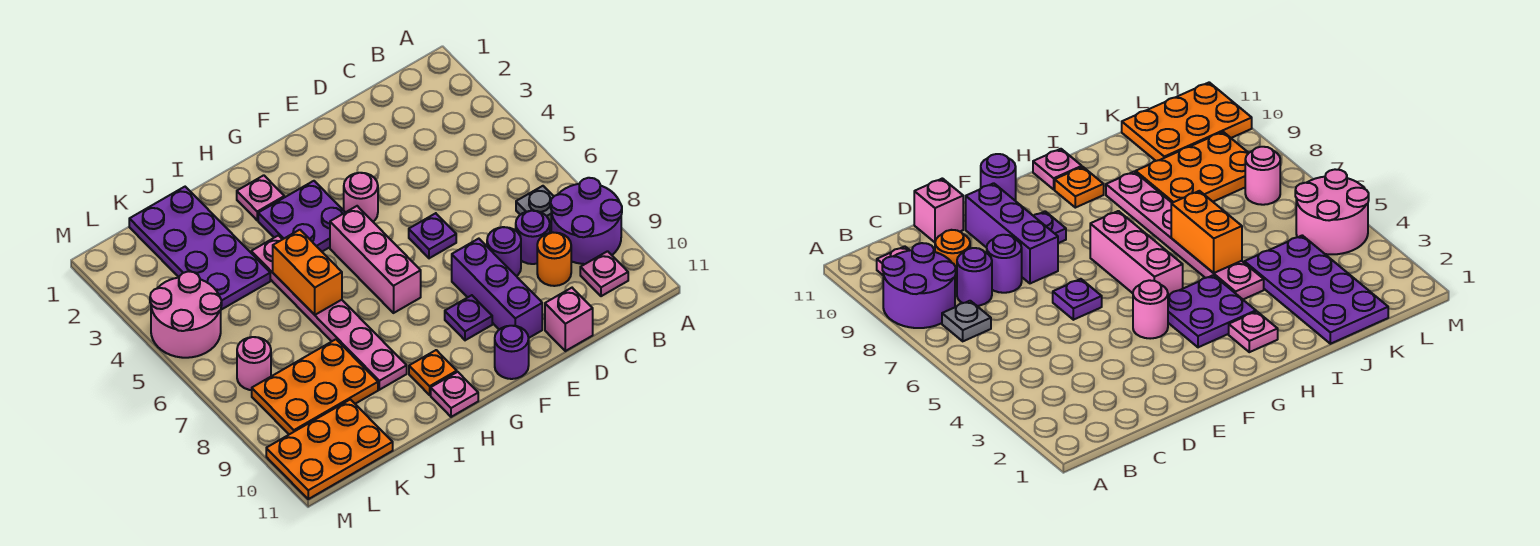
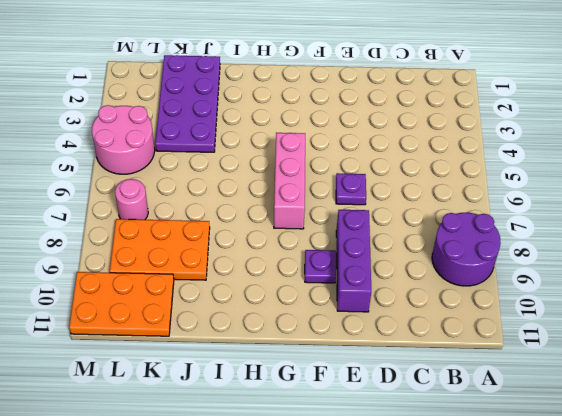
none -> grey plate B7 level 1
none -> pink plate B10 level 1
none -> purple round brick C8 level 1

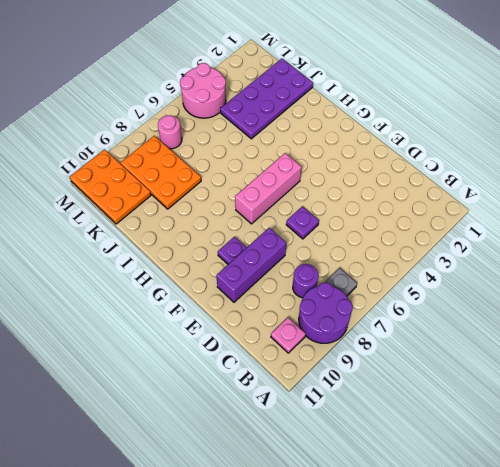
none -> orange round brick C9 level 1
none -> purple round brick D8 level 1
none -> pink brick D11 level 1

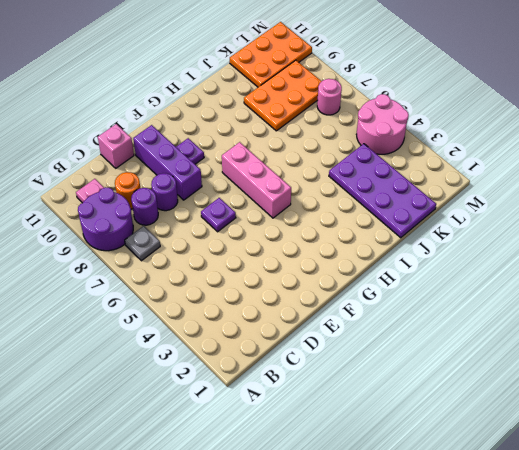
none -> pink round brick F4 level 1
none -> purple round brick F11 level 1
none -> purple plate G3:H4 level 1

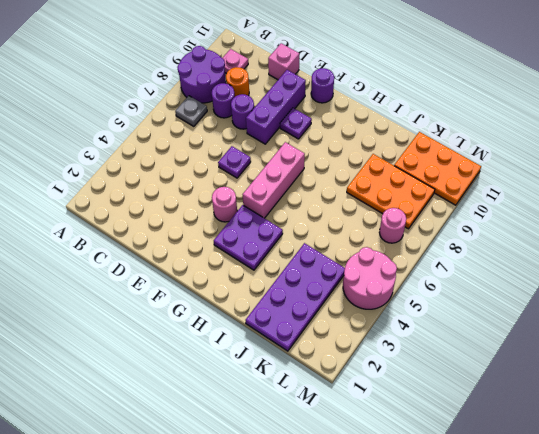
none -> pink plate H2 level 1
none -> orange plate H10 level 1
none -> pink plate H11 level 1

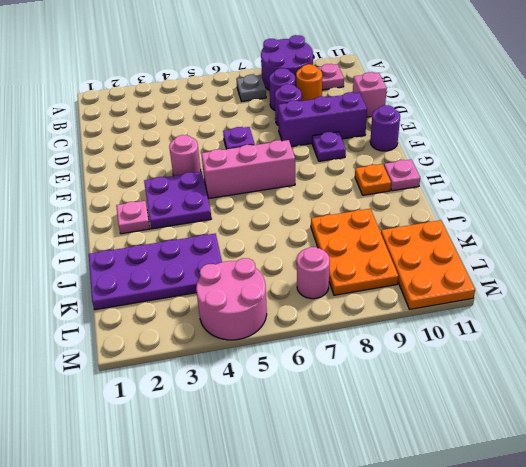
none -> pink plate I4:I9 level 1
none -> orange brick I5:I6 level 2

